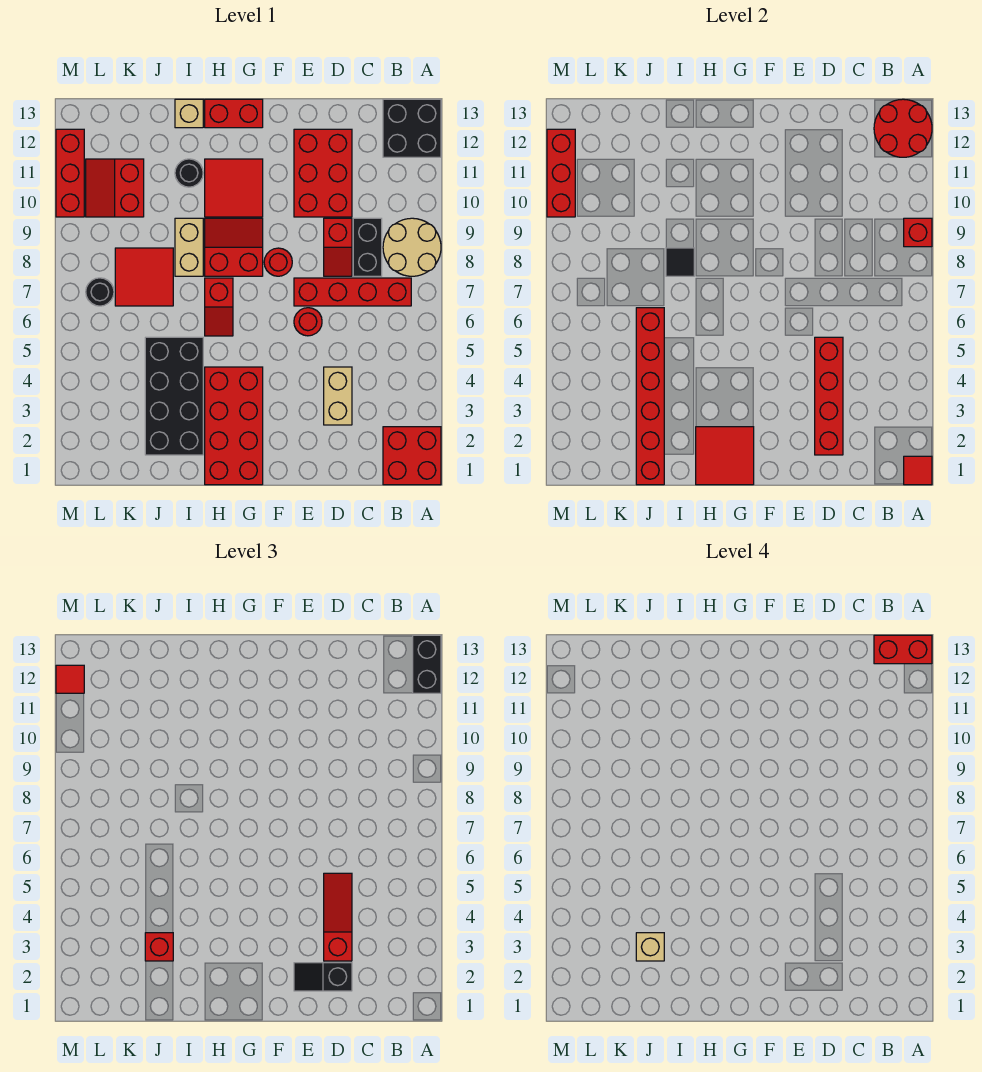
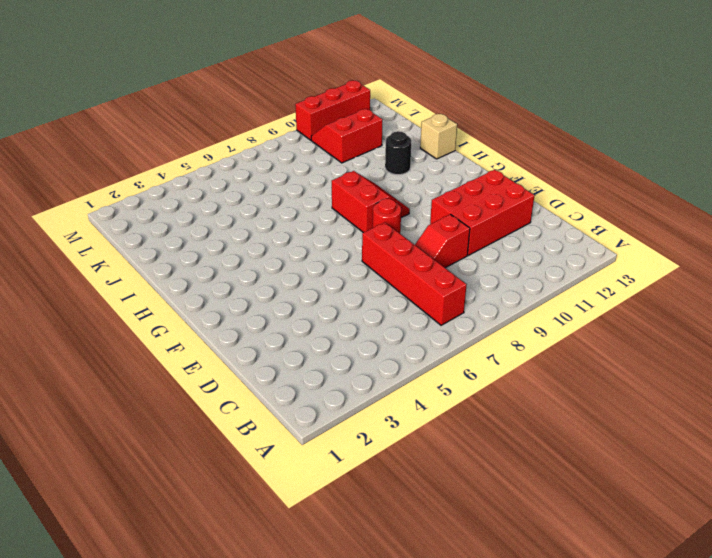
none -> red brick A1:B2 level 1
none -> tan round brick A8:B9 level 1
none -> black brick A12:B13 level 1
none -> black brick C8:C9 level 1

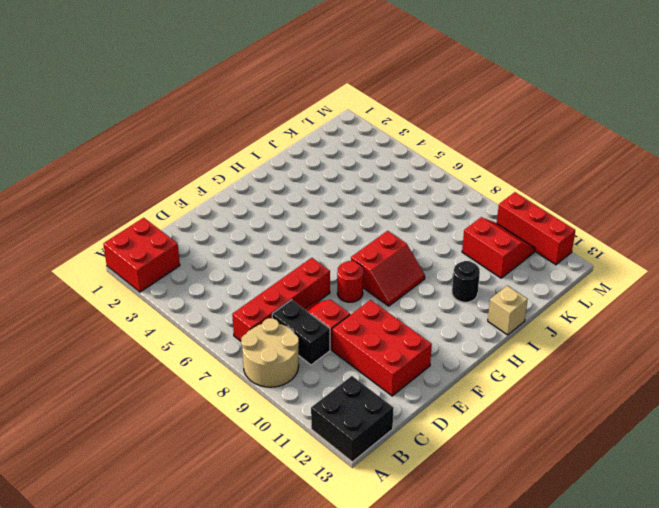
none -> tan brick D3:D4 level 1
none -> red round brick E6 level 1
none -> red brick G1:H4 level 1
none -> red tile G10:H11 level 1

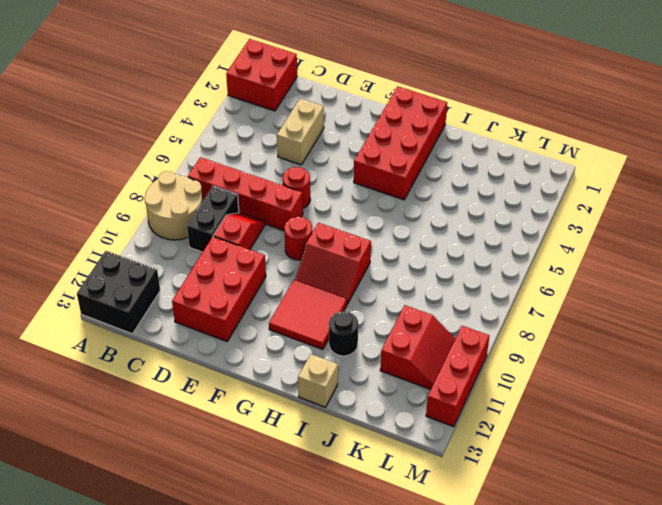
none -> red brick G13:H13 level 1
none -> red slope H6:H7 level 1 top 7
none -> black brick I2:J5 level 1
none -> tan brick I8:I9 level 1

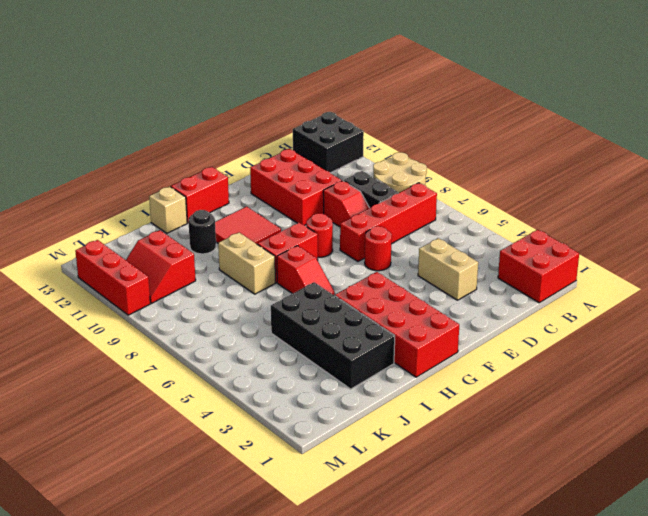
none -> red tile J7:K8 level 1
none -> black round brick L7 level 1
none -> red tile A1 level 2
none -> red brick A9 level 2

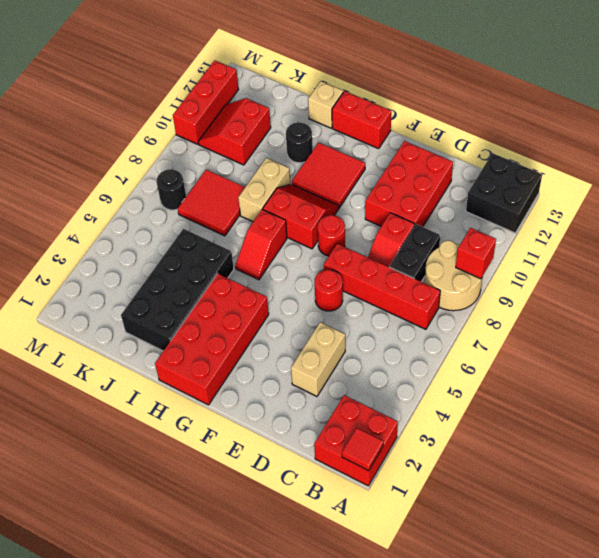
none -> red round brick A12:B13 level 2
none -> red brick D2:D5 level 2
none -> red tile G1:H2 level 2
none -> black tile I8 level 2

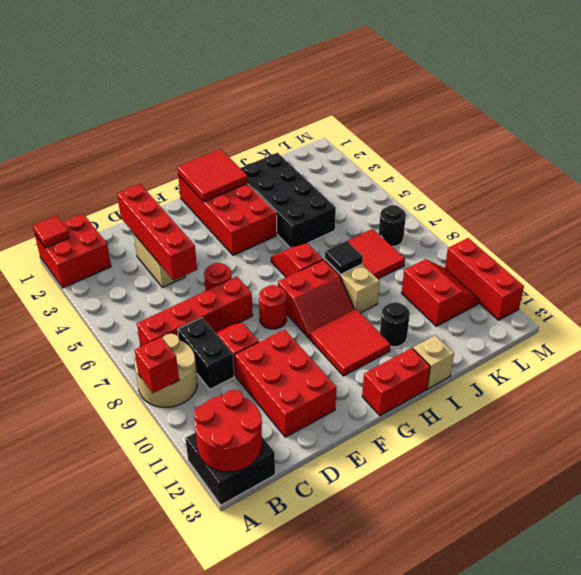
none -> red brick J1:J6 level 2
none -> red brick M10:M12 level 2
none -> black brick A12:A13 level 3
none -> black slope D2:E2 level 3 top D

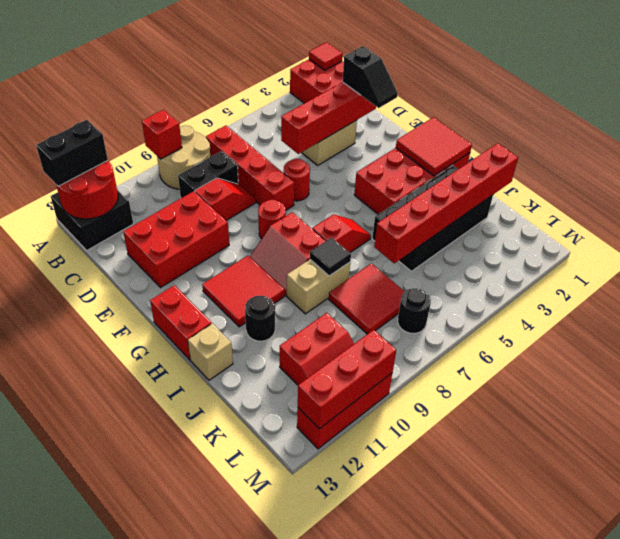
none -> red slope D3:D5 level 3 top 3
none -> red brick J3 level 3
none -> red tile M12 level 3
none -> red brick A13:B13 level 4

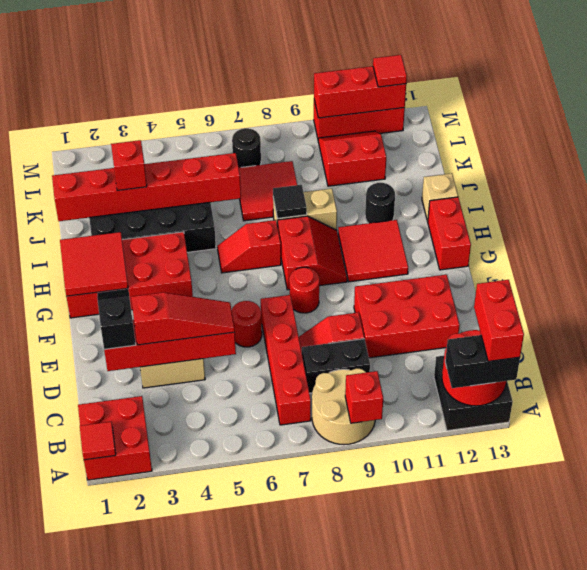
none -> tan brick J3 level 4

